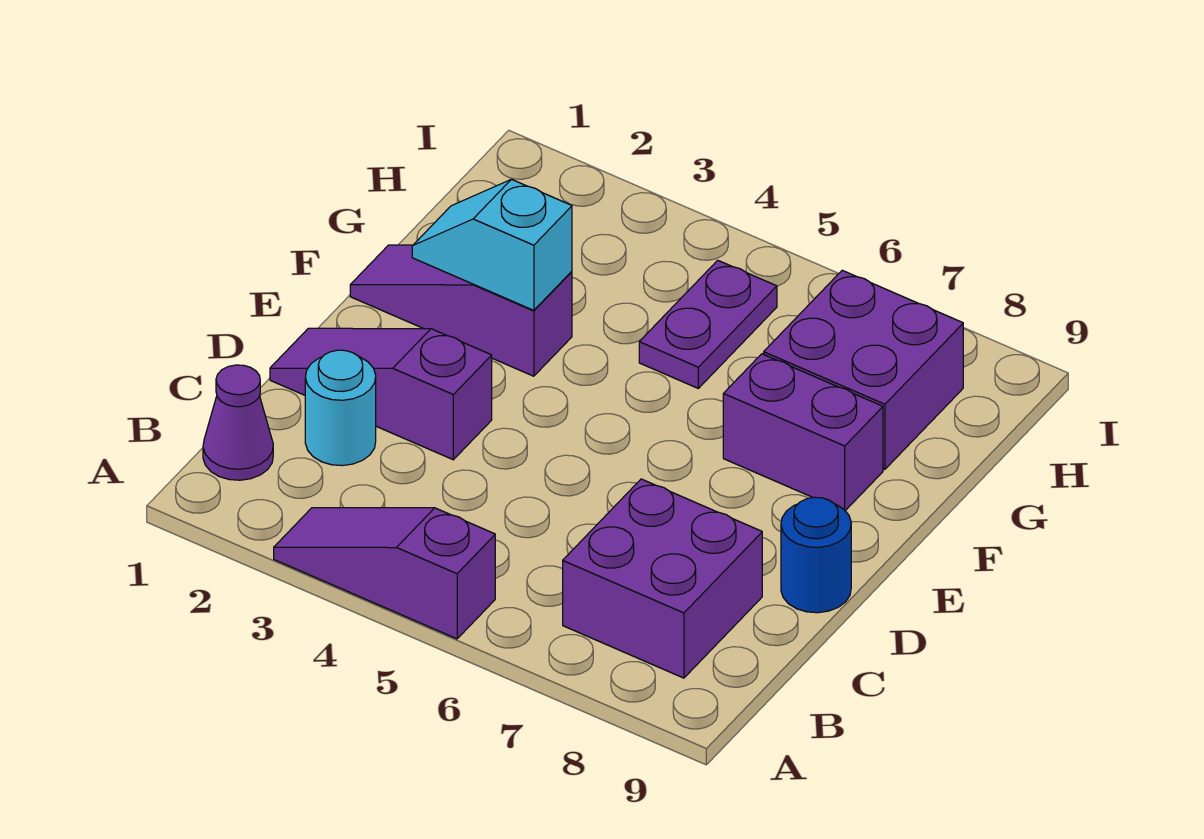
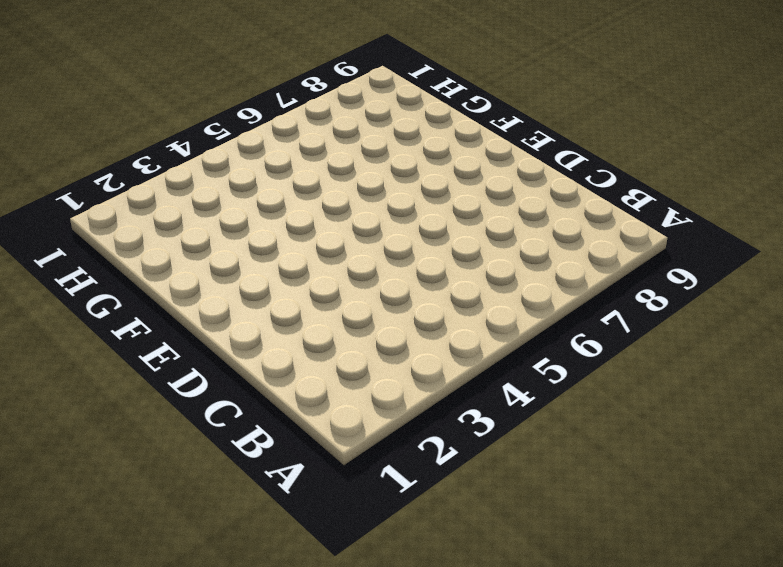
none -> purple slope A3:A5 level 1 top 5
none -> purple cone B1 level 1

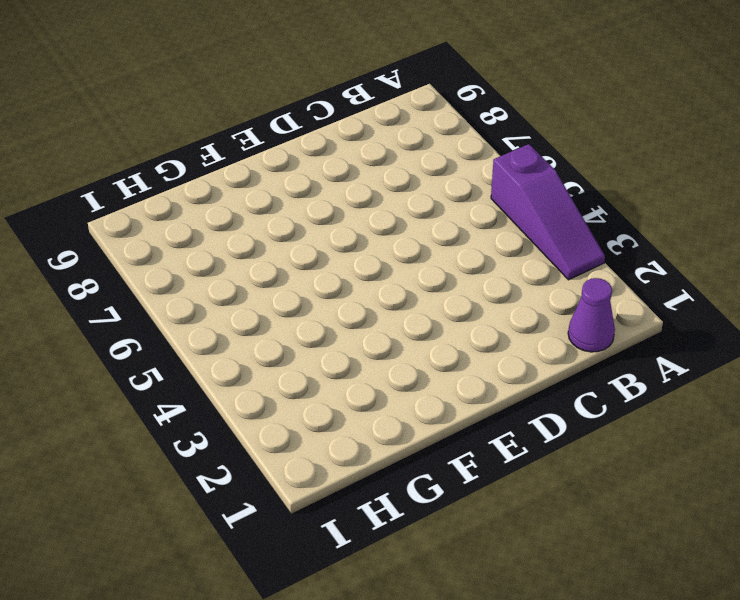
none -> purple brick B7:C8 level 1
none -> cyan round brick C2 level 1

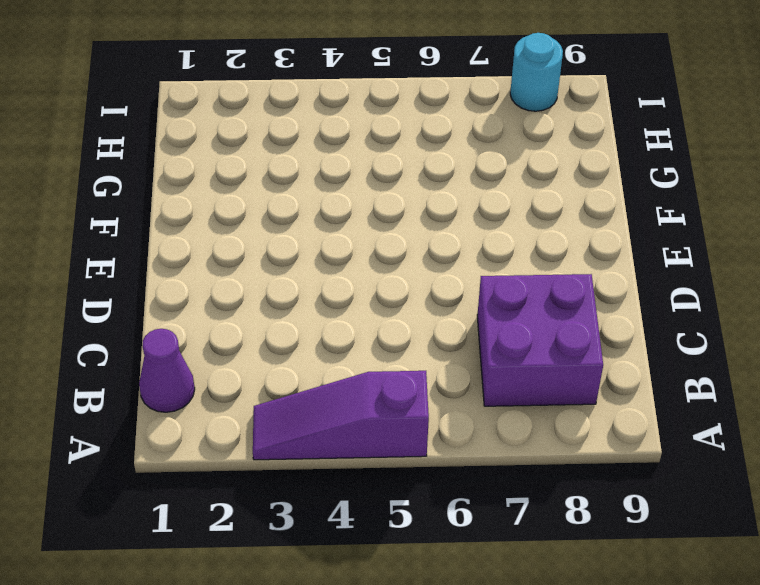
cyan round brick I8 level 1 -> cyan round brick C2 level 1
none -> purple slope D1:D3 level 1 top 3
none -> blue round brick D9 level 1

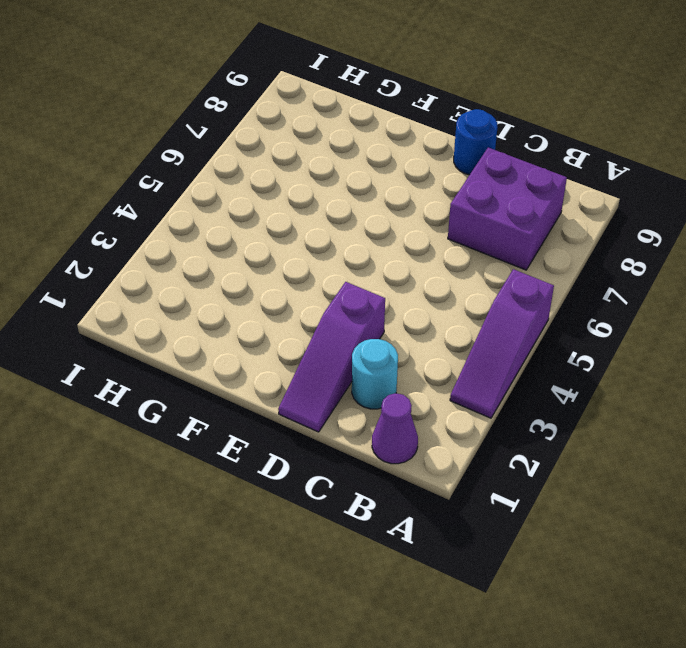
none -> purple slope F1:F3 level 1 top 3
none -> purple brick F7:F8 level 1

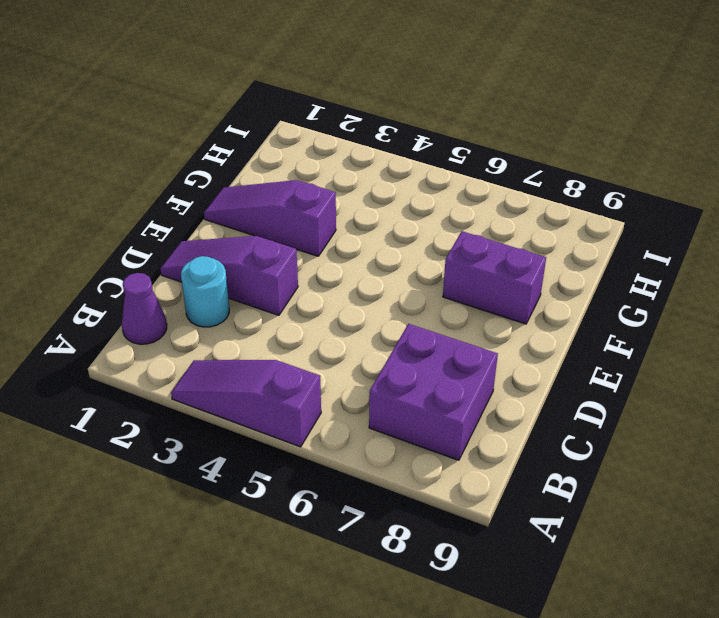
none -> blue round brick D9 level 1
none -> purple plate G5:H5 level 1

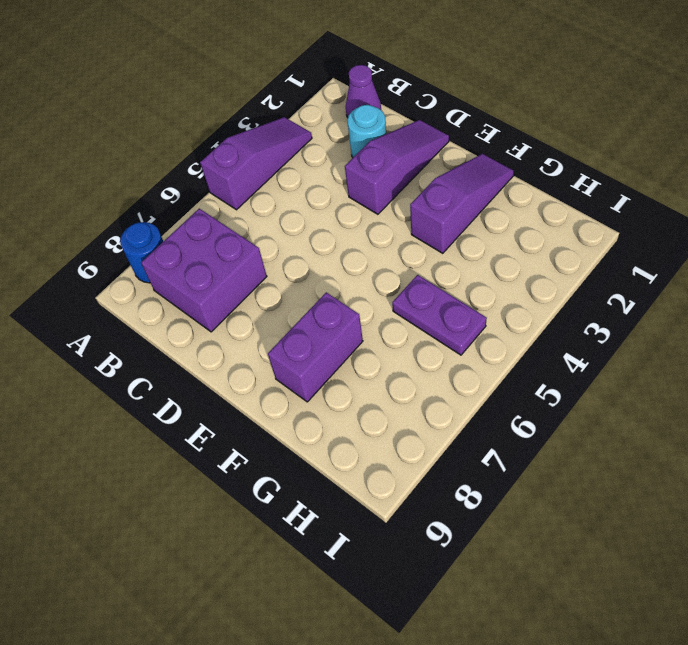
blue round brick A8 level 1 -> blue round brick D9 level 1
none -> purple brick G7:H8 level 1
none -> cyan slope F2:F3 level 2 top 3

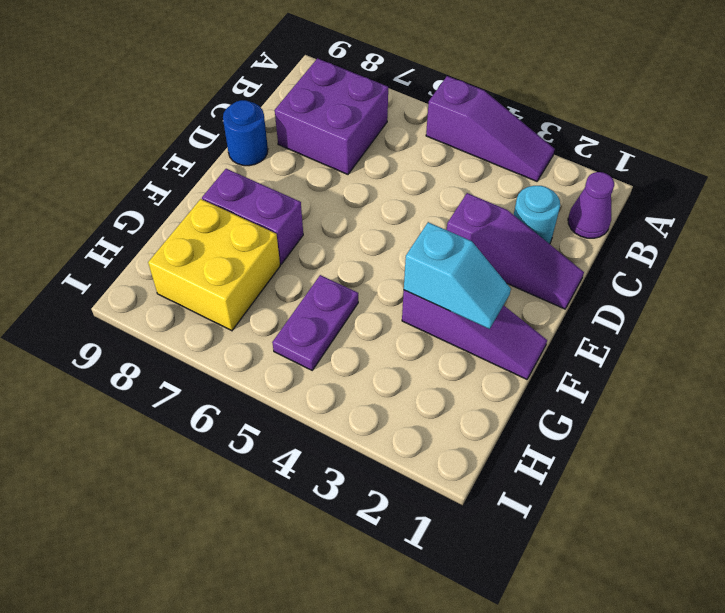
yellow brick G7:H8 level 1 -> purple brick G7:H8 level 1

